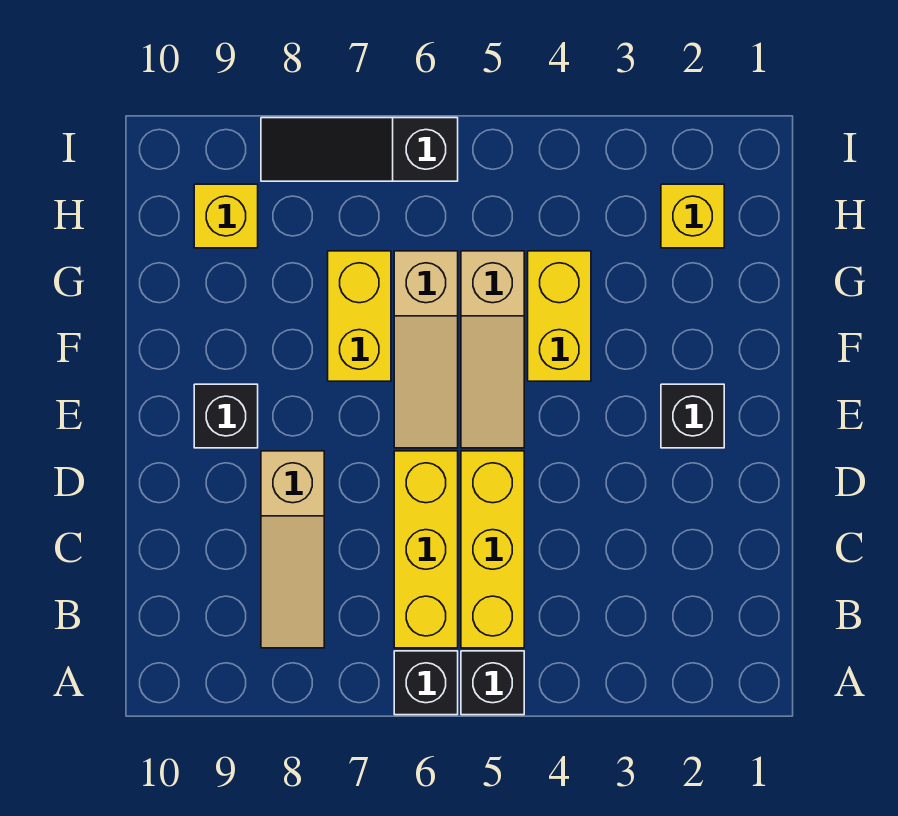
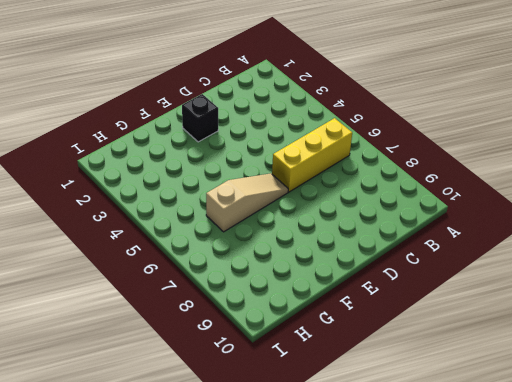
none -> black brick A5 level 1
none -> black brick A6 level 1
none -> yellow brick B5:D5 level 1

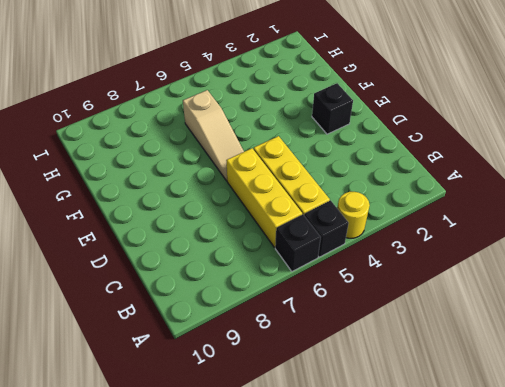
yellow round brick A4 level 1 -> none
none -> tan slope B8:D8 level 1 top D
none -> tan slope E5:G5 level 1 top G
none -> black brick E9 level 1

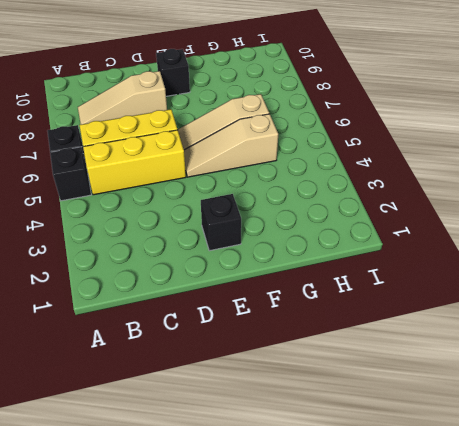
none -> yellow brick F4:G4 level 1
none -> yellow brick F7:G7 level 1
none -> yellow brick H2 level 1

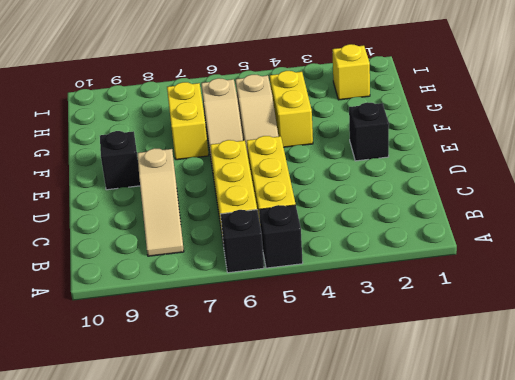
none -> yellow brick H9 level 1
none -> black slope I6:I8 level 1 top 6

